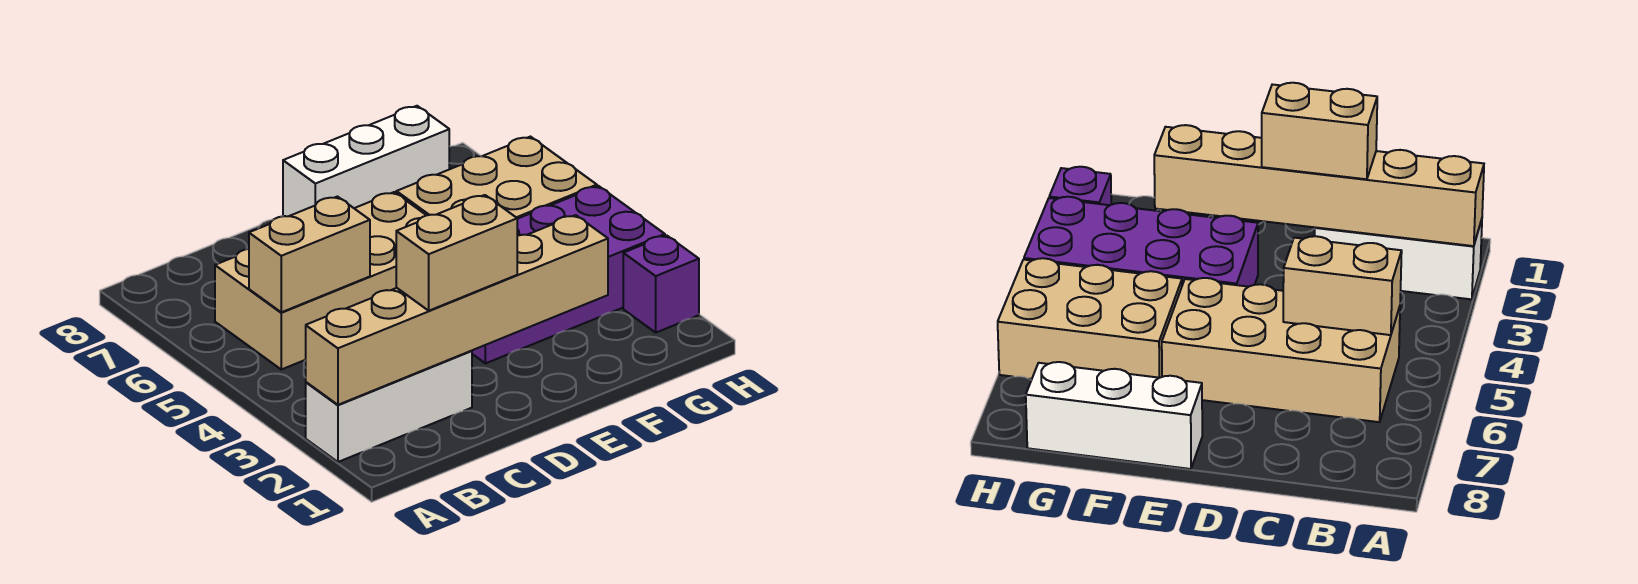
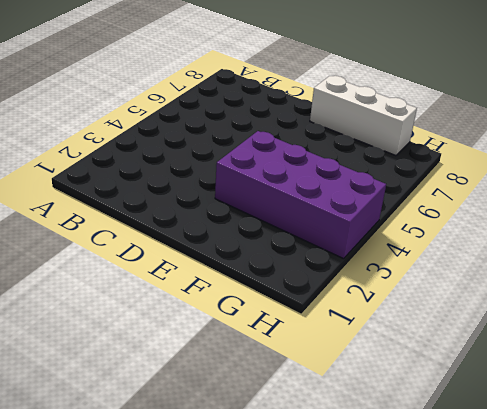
none -> white brick A2:C2 level 1
none -> tan brick B5:E6 level 1

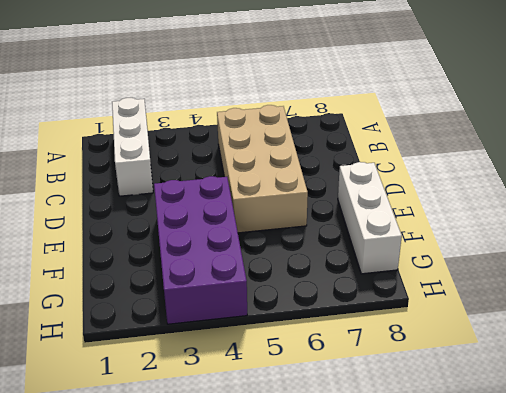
none -> tan brick F5:H6 level 1
none -> purple brick H2 level 1

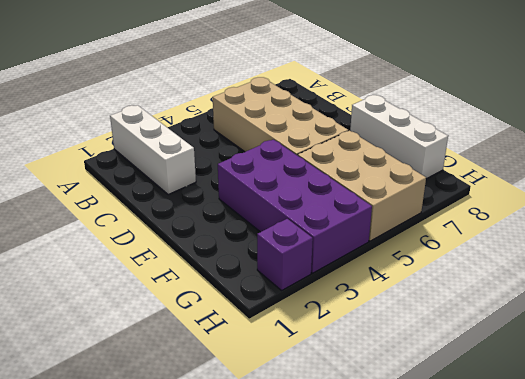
none -> tan brick A2:F2 level 2
none -> tan brick B5:C5 level 2

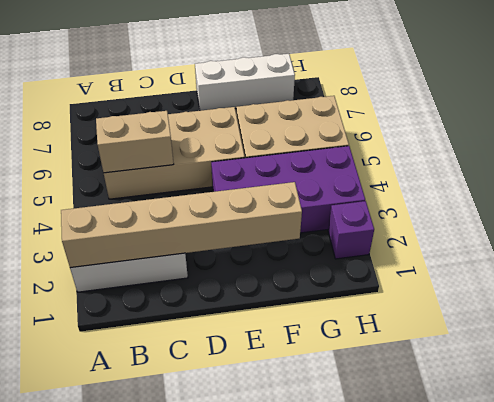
none -> tan brick C2:D2 level 3

